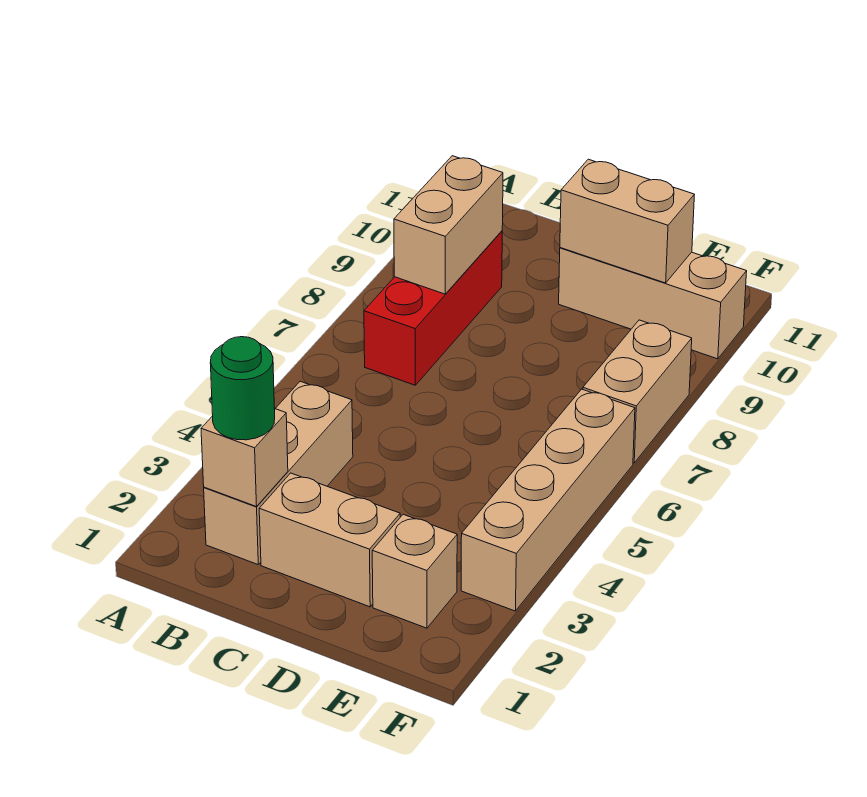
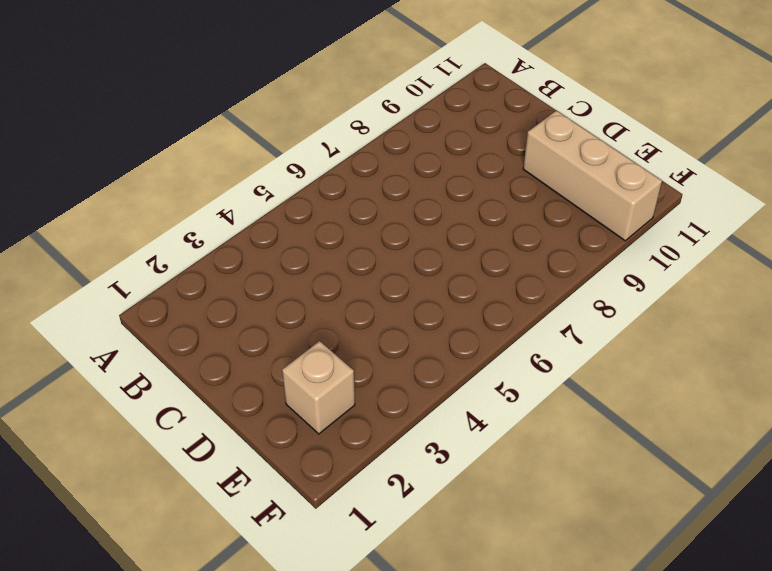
none -> tan brick B2:B4 level 1
none -> red brick B7:B9 level 1

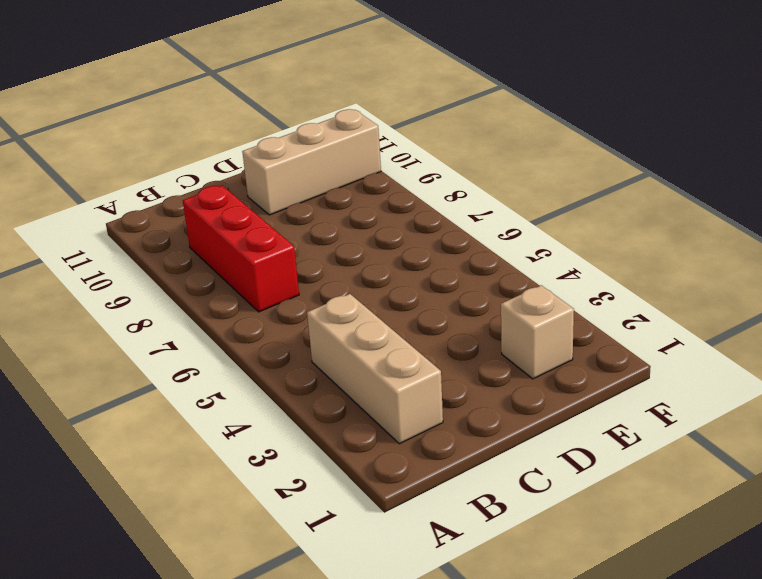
none -> tan brick C2:D2 level 1
none -> tan brick F3:F6 level 1

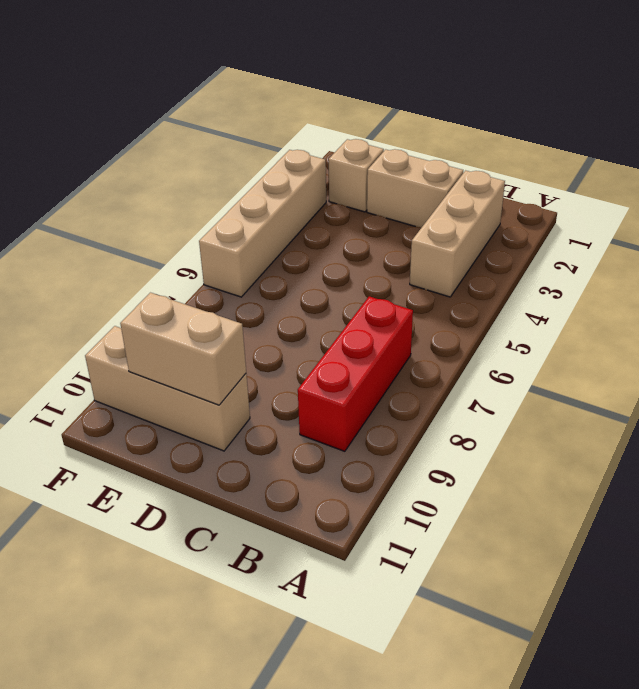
none -> tan brick F7:F8 level 1
none -> tan brick B2 level 2

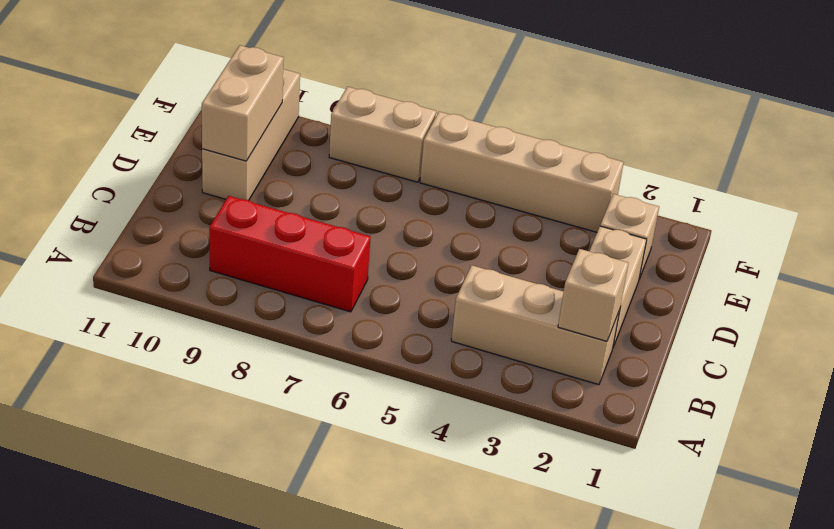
none -> tan brick B8:B9 level 2
none -> green round brick B2 level 3

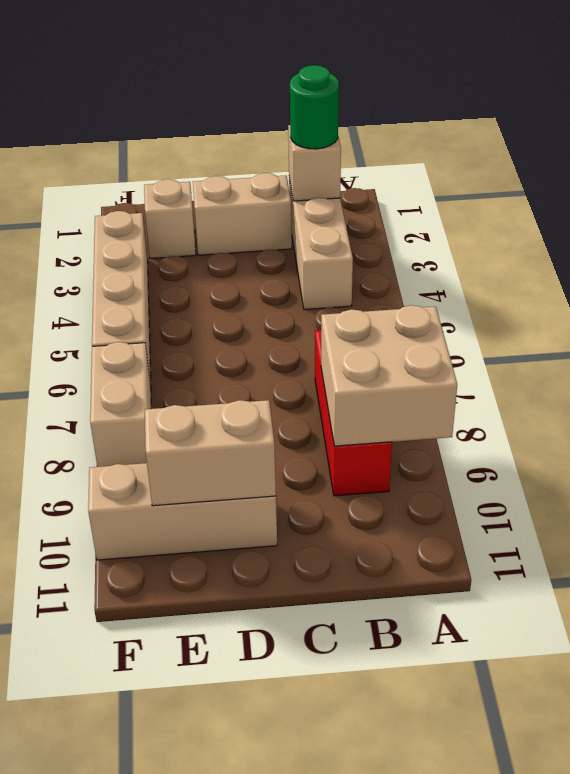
tan brick A8:B9 level 2 -> tan brick B8:B9 level 2

